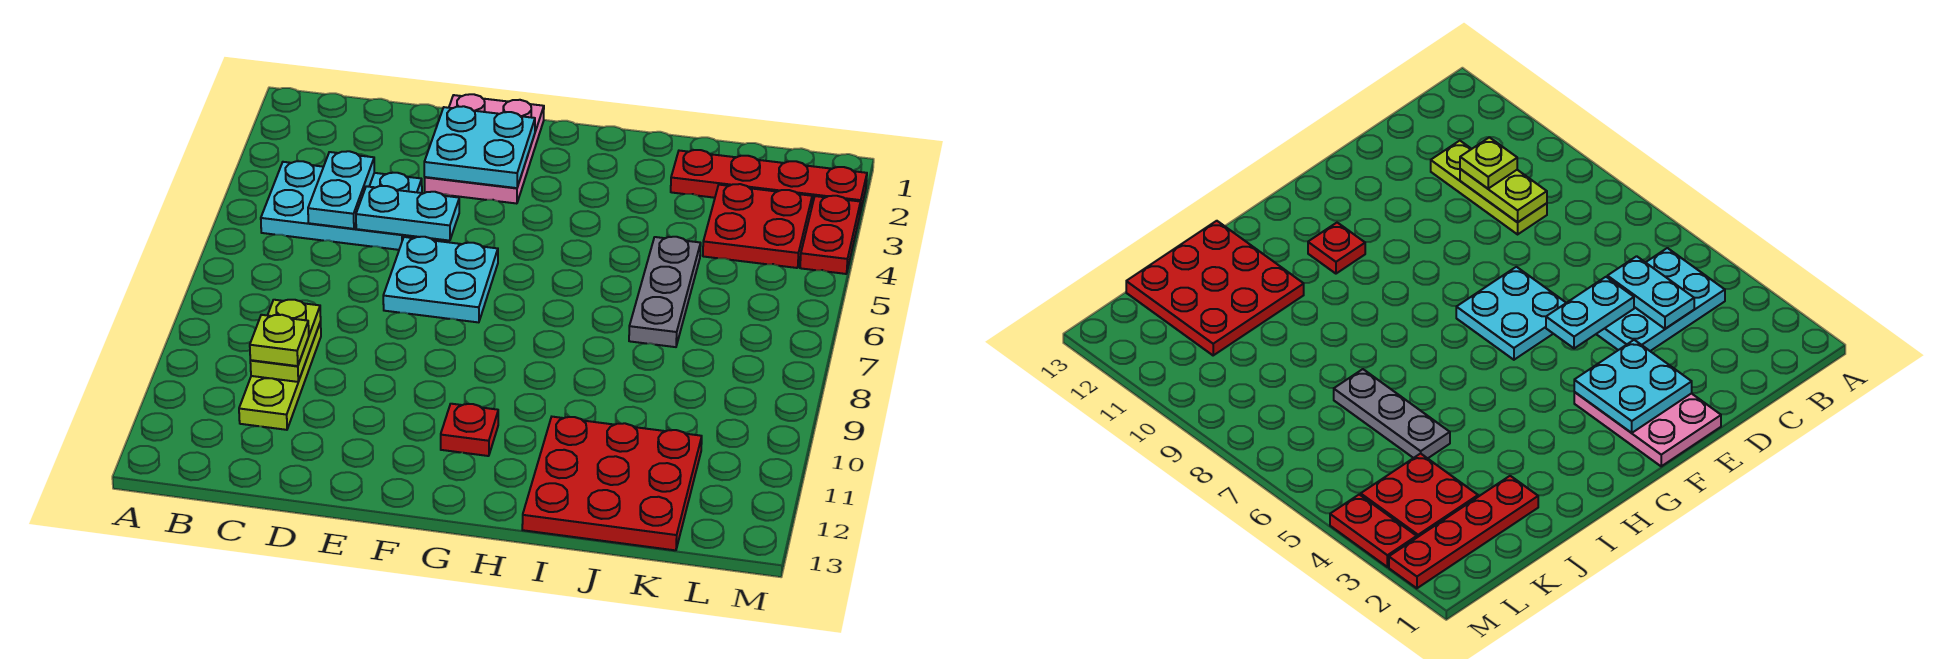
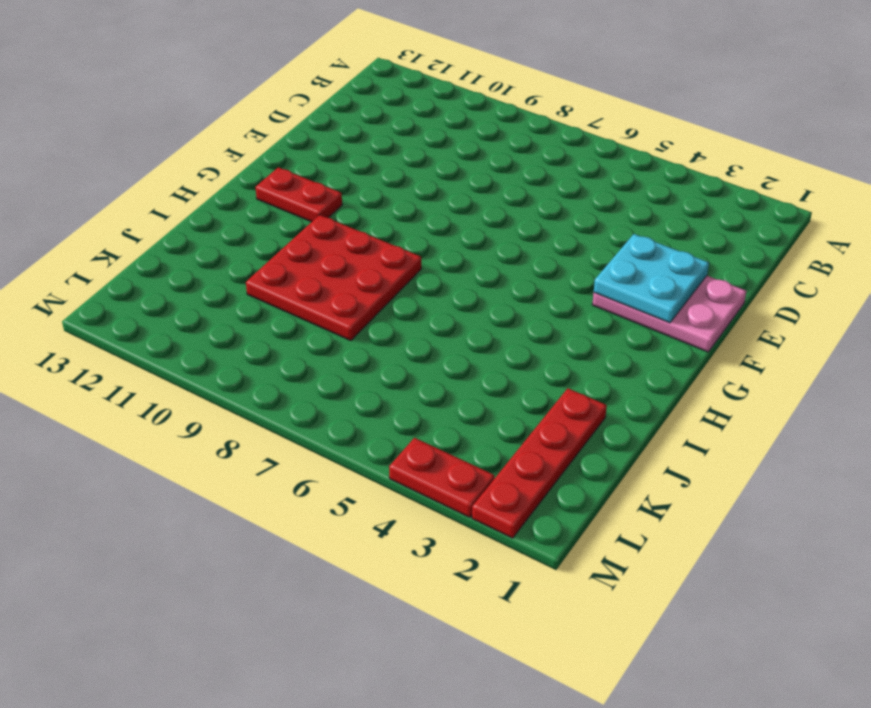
red plate G11:G12 level 1 -> red plate G11 level 1
red plate H8:J10 level 1 -> red plate I11:K13 level 1
none -> cyan plate B4:D5 level 1
none -> lime plate C9:C11 level 1
none -> cyan plate E6:F7 level 1

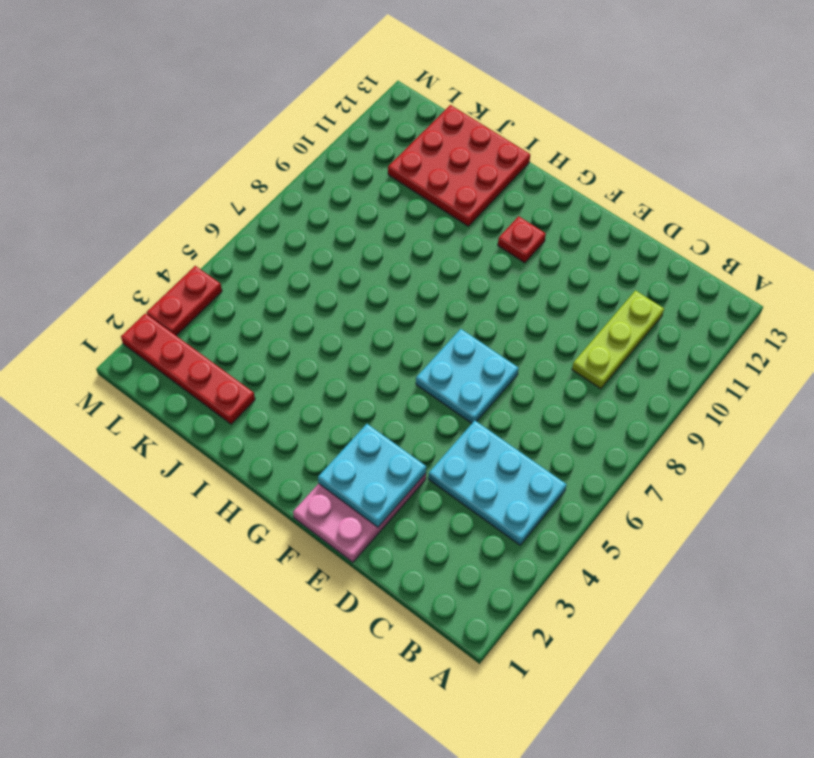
none -> grey plate J5:J7 level 1
none -> red plate K3:L4 level 1
none -> cyan plate C4:C5 level 2

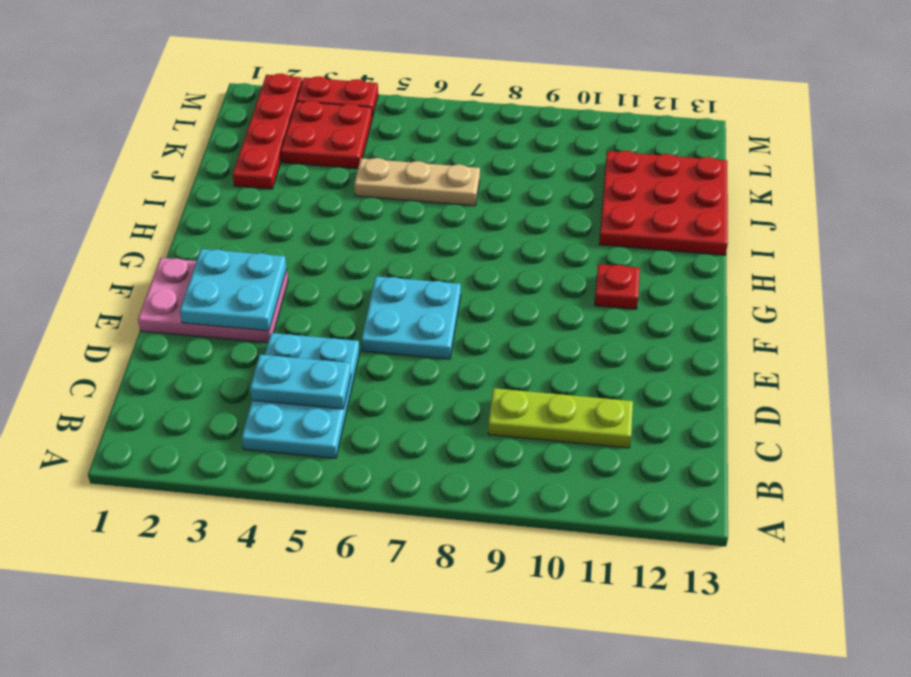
tan plate J5:J7 level 1 -> grey plate J5:J7 level 1
none -> lime plate C9:C10 level 2
none -> cyan plate D5:E5 level 2
none -> lime plate C10 level 3

